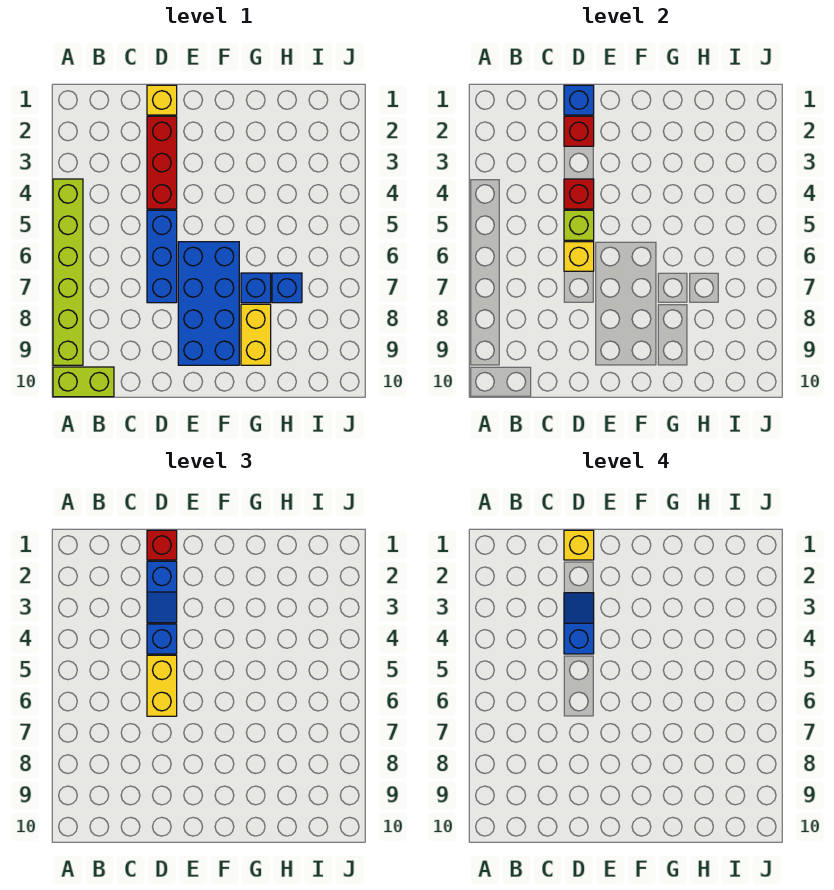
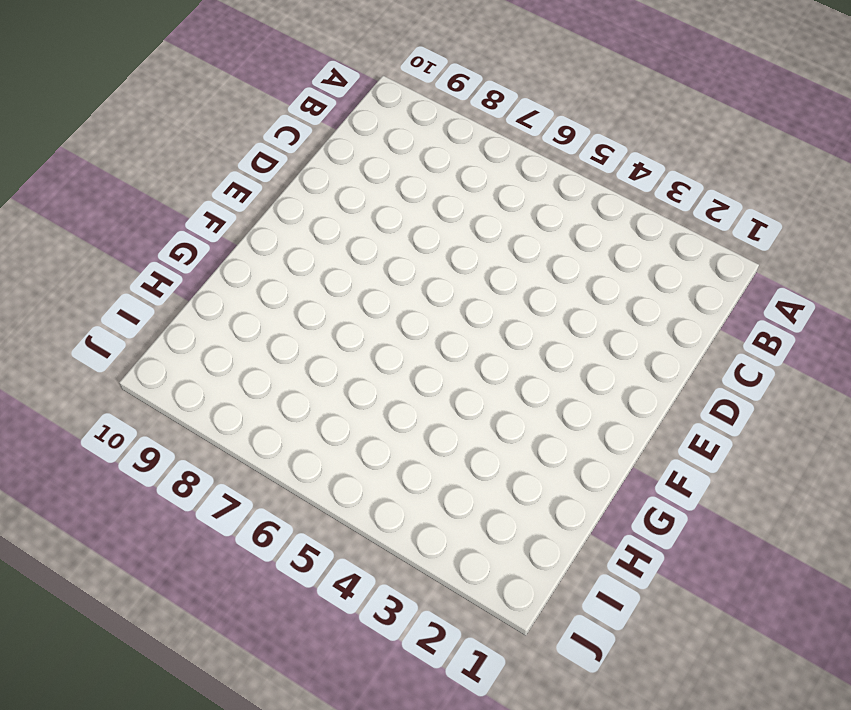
none -> lime brick A4:A9 level 1
none -> lime brick A10:B10 level 1
none -> yellow brick D1 level 1

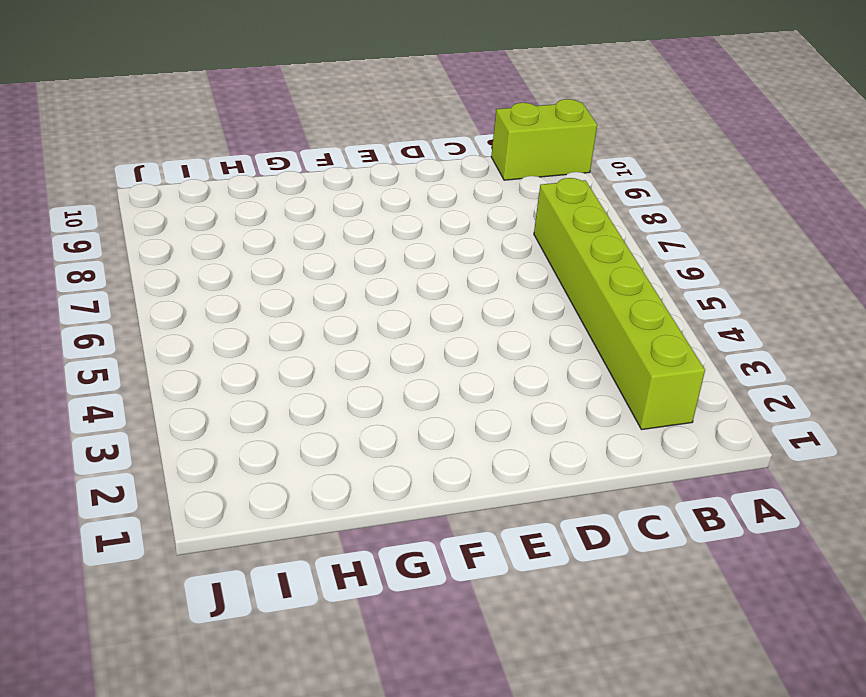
lime brick B2:B7 level 1 -> lime brick A4:A9 level 1
none -> yellow brick D1 level 1
none -> red brick D2:D4 level 1
none -> blue brick D5:D7 level 1

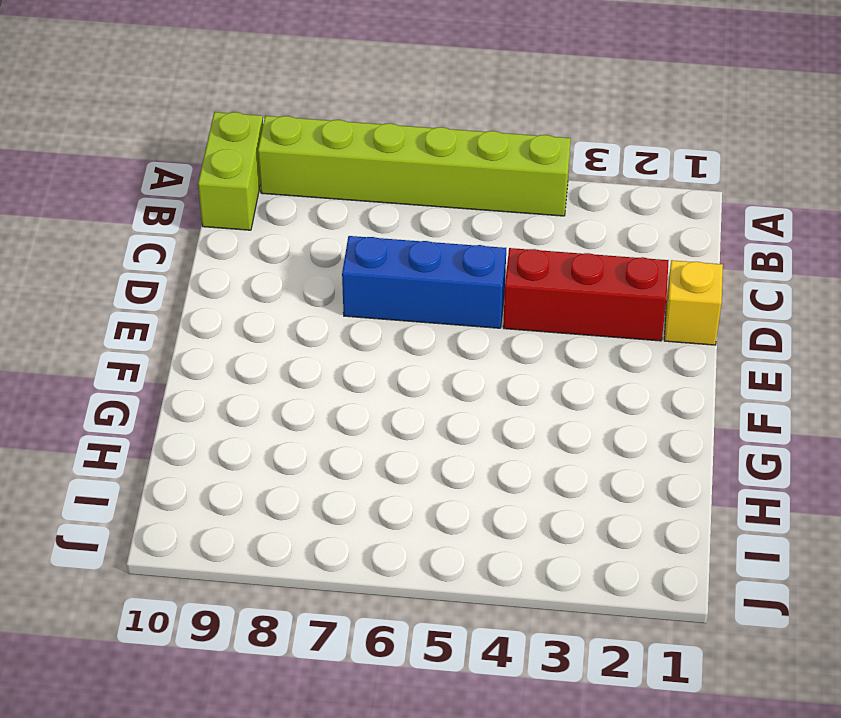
none -> blue brick E6:F9 level 1
none -> blue brick G7 level 1
none -> yellow brick G8:G9 level 1

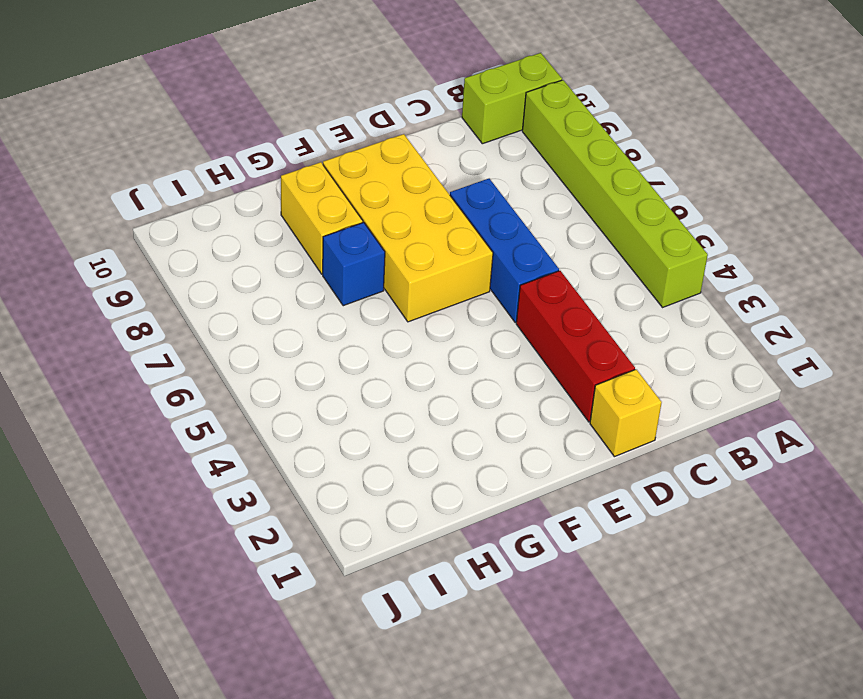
yellow brick E6:F9 level 1 -> blue brick E6:F9 level 1
none -> blue brick H7 level 1
none -> blue brick D1 level 2
none -> red brick D2 level 2

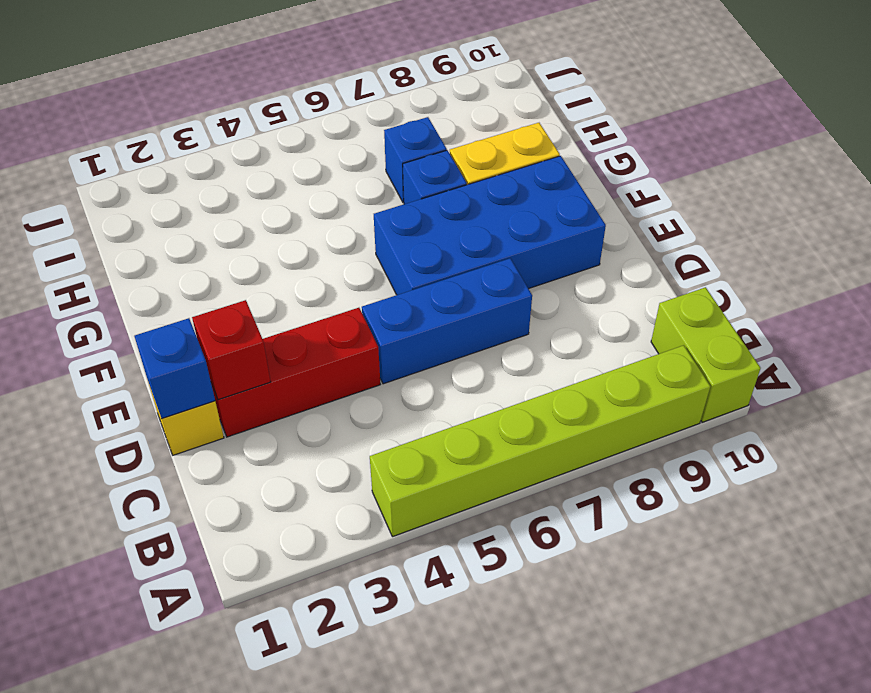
none -> red brick D4 level 2
none -> lime brick D5 level 2
none -> yellow brick D6 level 2

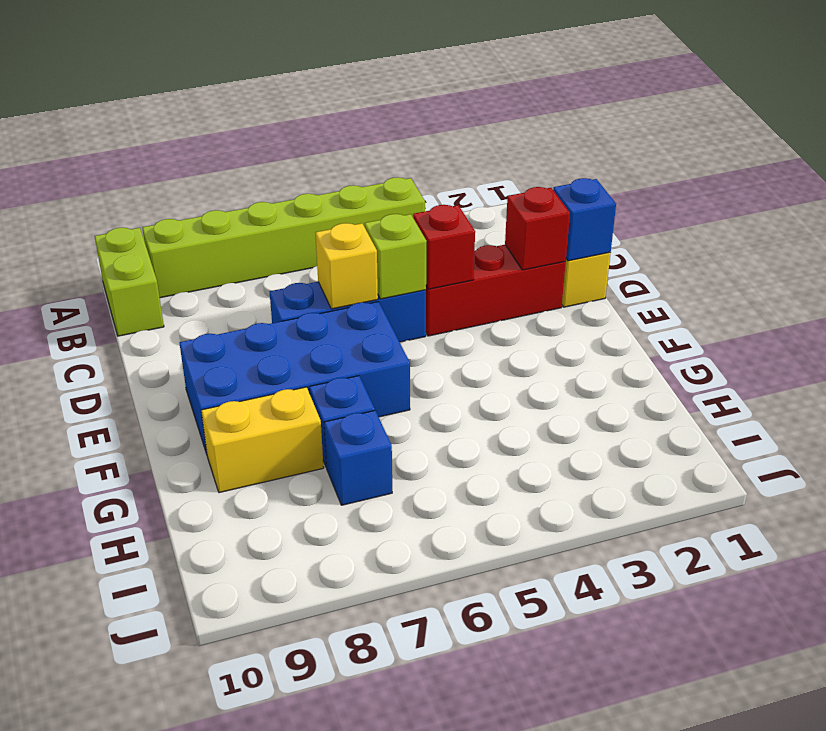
none -> red brick D1 level 3
none -> blue slope D2:D3 level 3 top 2
none -> blue brick D4 level 3

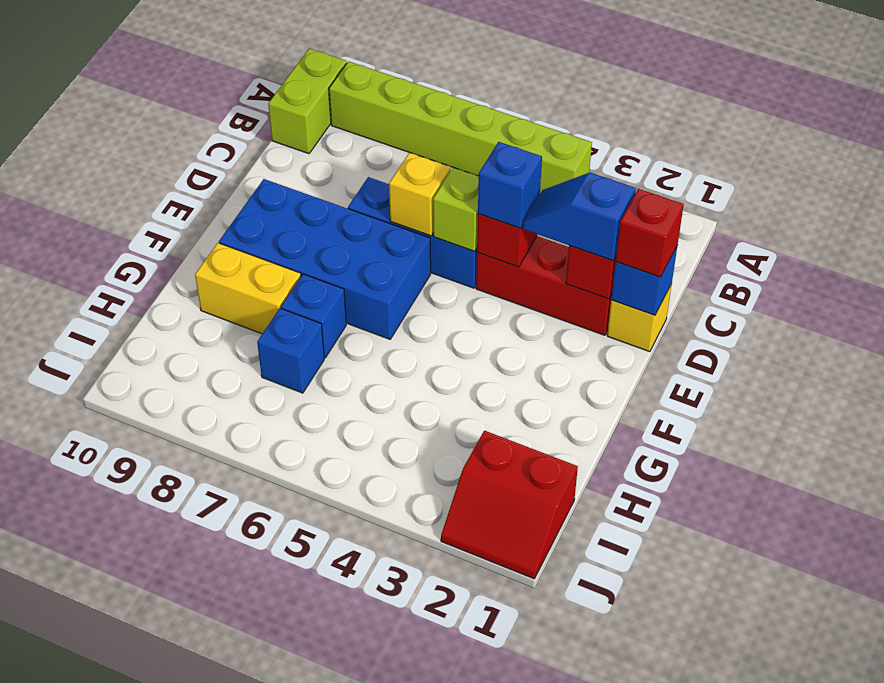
red slope I1:J2 level 1 top I -> none
none -> yellow brick D5:D6 level 3
none -> yellow brick D1 level 4
none -> blue slope D3:D4 level 4 top 4

